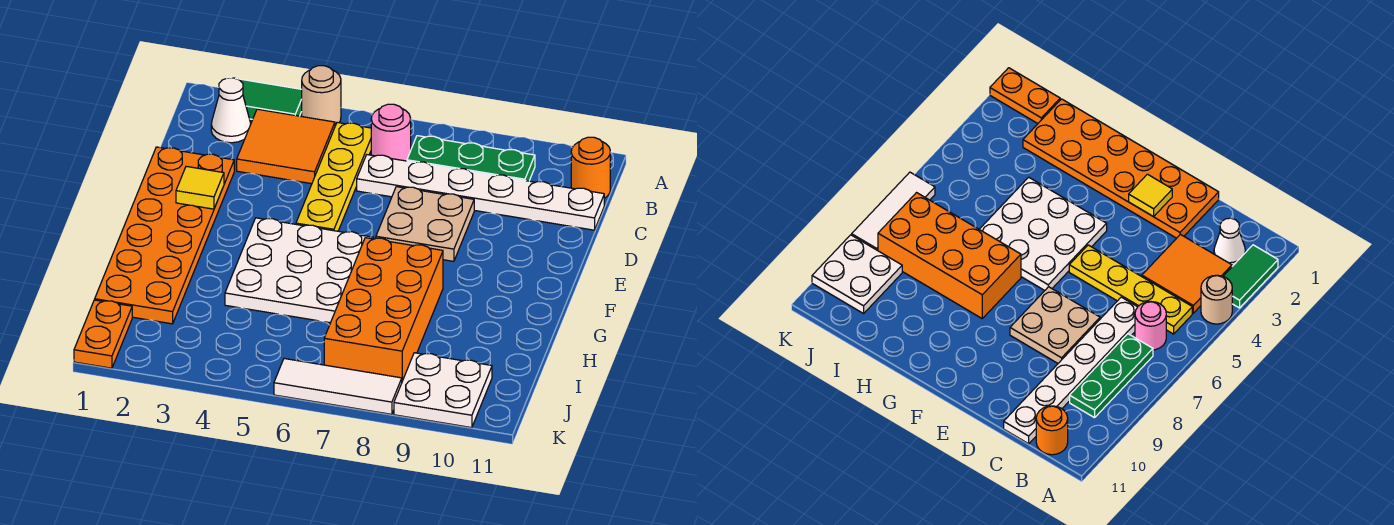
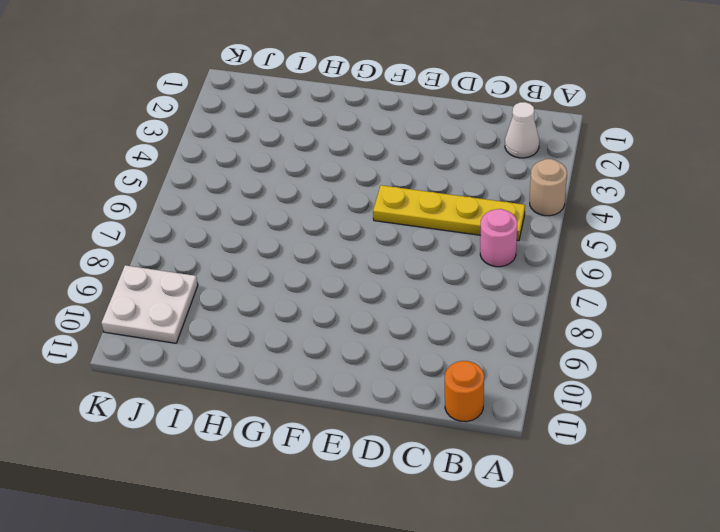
none -> green tile A2:A3 level 1
none -> orange tile B3:C4 level 1
none -> green plate B7:B9 level 1

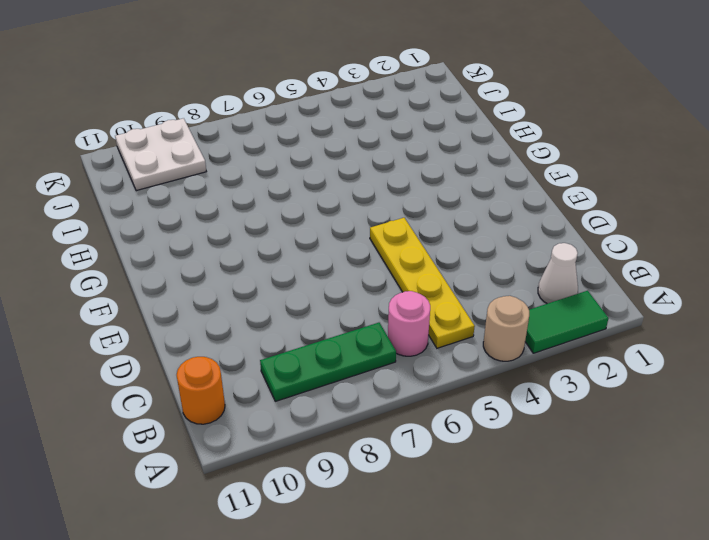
none -> orange tile B3:C4 level 1
none -> white plate C6:C11 level 1
none -> orange plate D1:I2 level 1

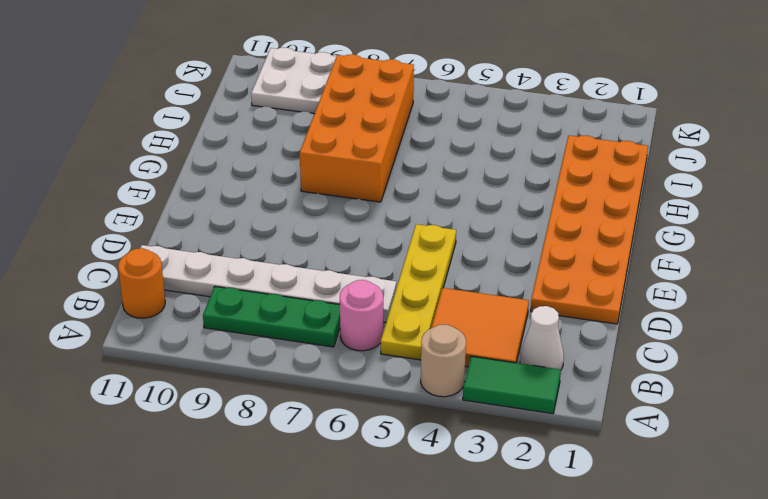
none -> tan plate D7:E8 level 1
none -> white plate F4:H6 level 1
none -> orange plate J1:K1 level 1

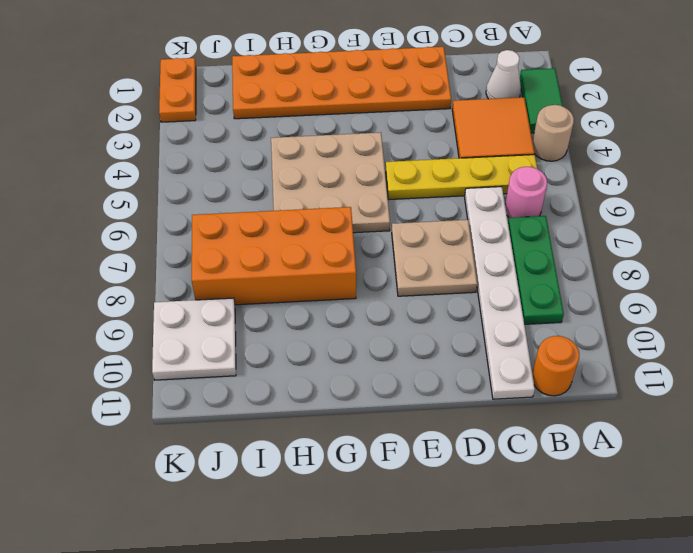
tan plate F4:H6 level 1 -> white plate F4:H6 level 1
orange plate K1:K2 level 1 -> orange plate J1:K1 level 1
none -> white tile K6:K8 level 1
none -> yellow tile E2 level 2

